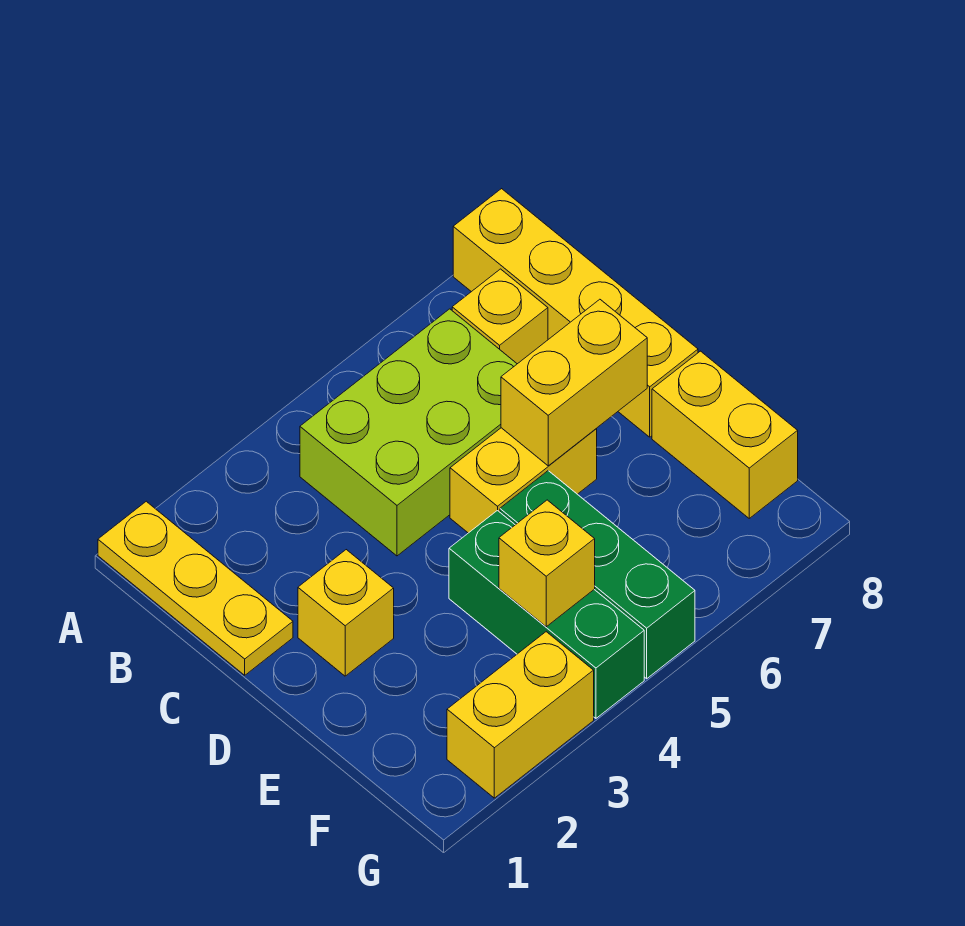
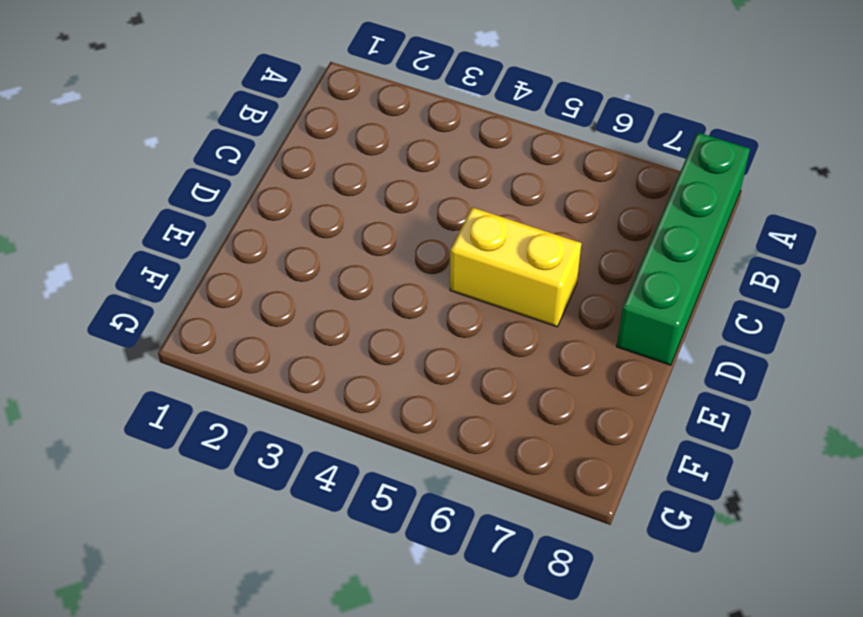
green brick A8:D8 level 1 -> yellow brick A8:D8 level 1
none -> yellow plate A1:C1 level 1
none -> lime brick B4:C6 level 1
none -> yellow brick B7 level 1

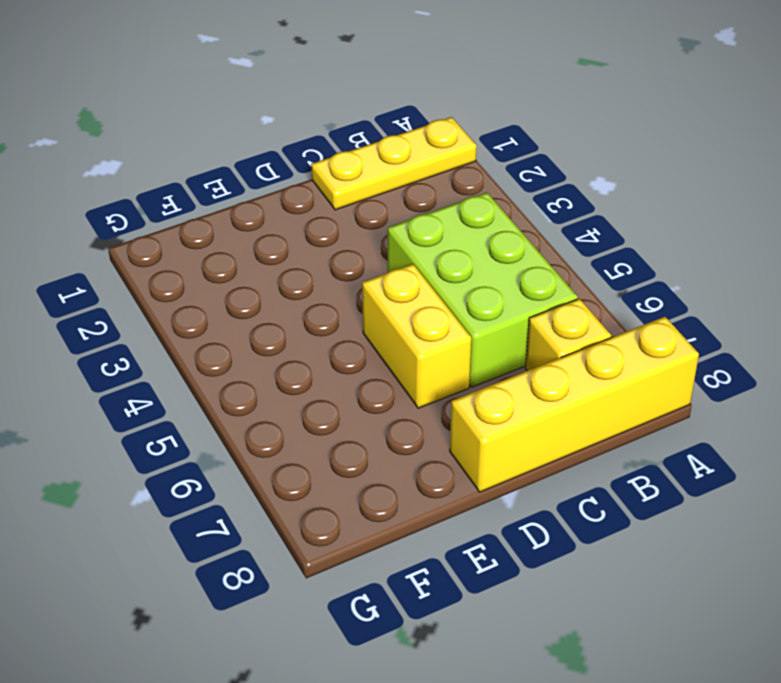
none -> yellow brick D2 level 1
none -> green brick E4:G4 level 1
none -> green brick E5:G5 level 1

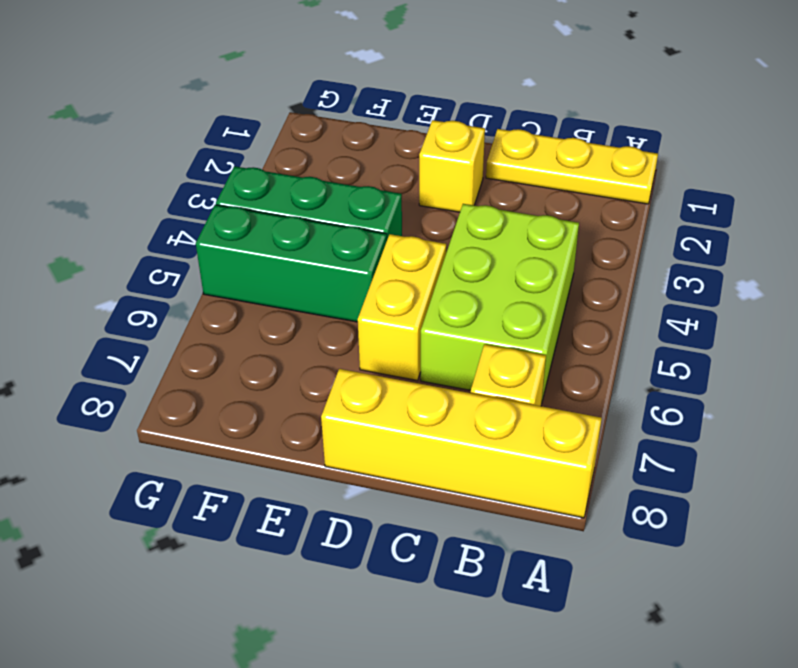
none -> yellow brick E8:F8 level 1
none -> yellow brick G2:G3 level 1
none -> yellow brick D6:D7 level 2

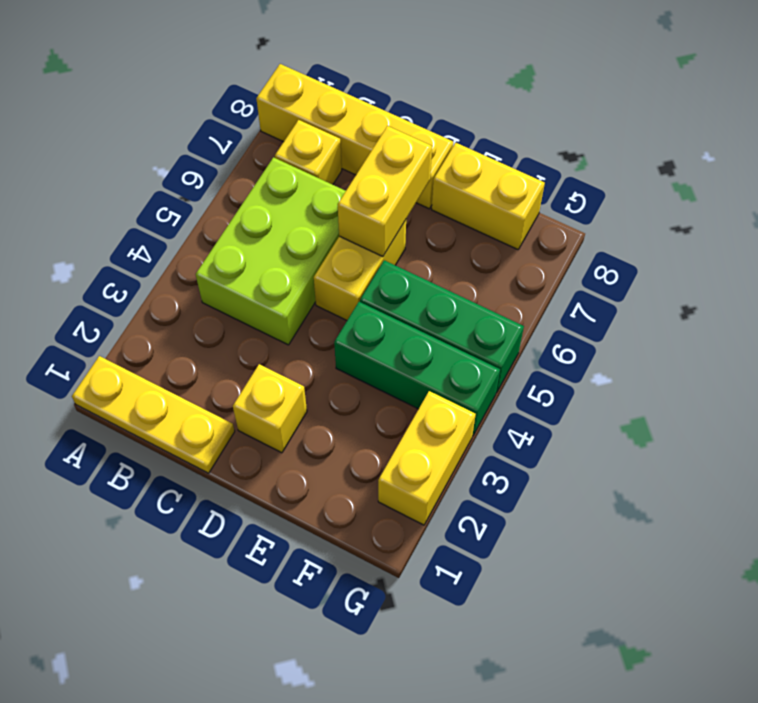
none -> yellow brick F4 level 2

